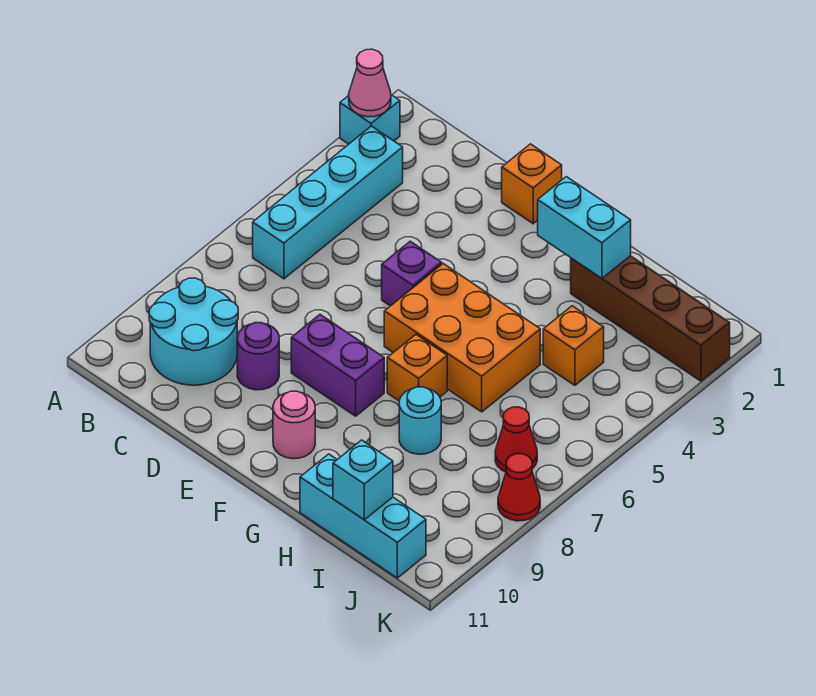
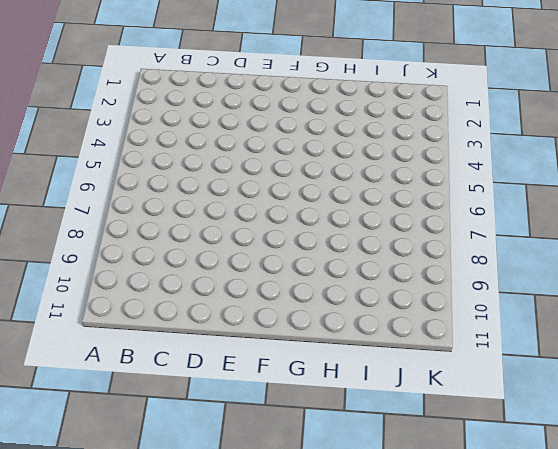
none -> cyan brick A2 level 1
none -> cyan brick B3:B6 level 1
none -> cyan round brick B9:C10 level 1

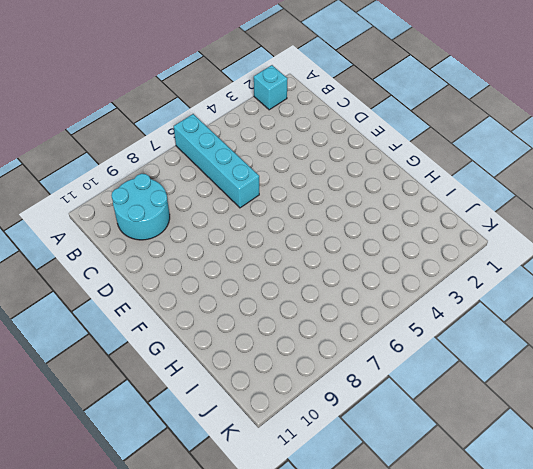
cyan brick A6:D6 level 1 -> cyan brick B3:B6 level 1
none -> purple round brick D9 level 1
none -> orange brick E1 level 1
none -> purple brick E5 level 1

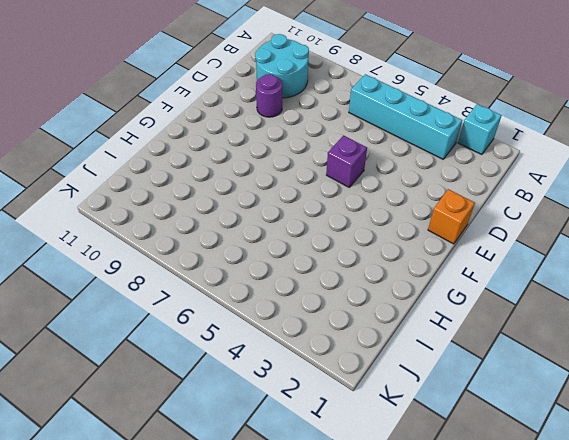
none -> purple brick E8:F8 level 1
none -> orange brick F5:H6 level 1
none -> pink round brick F10 level 1

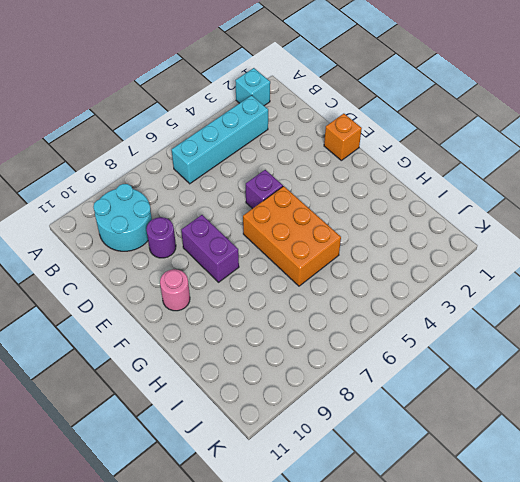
none -> orange brick G7 level 1
none -> brown brick H2:K2 level 1
none -> cyan round brick H8 level 1

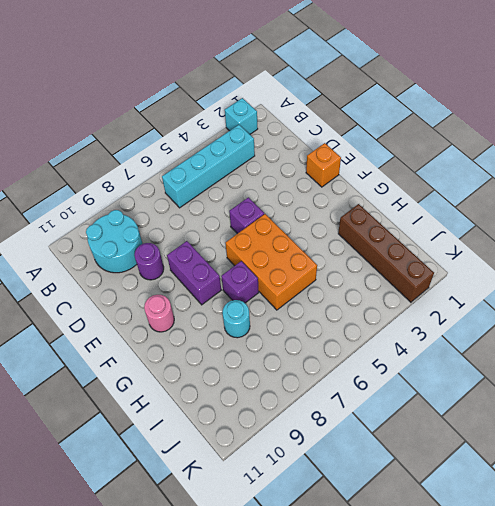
purple brick G7 level 1 -> orange brick G7 level 1
none -> cyan brick H11:J11 level 1
none -> orange brick I4 level 1
none -> red cone J7 level 1

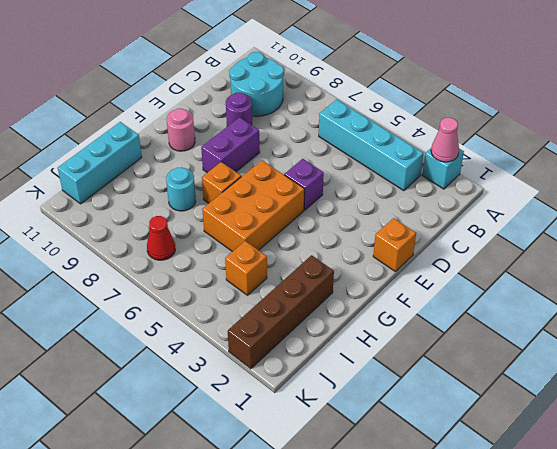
none -> red cone K8 level 1
none -> cyan brick G2:H2 level 2
none -> cyan brick I11 level 2

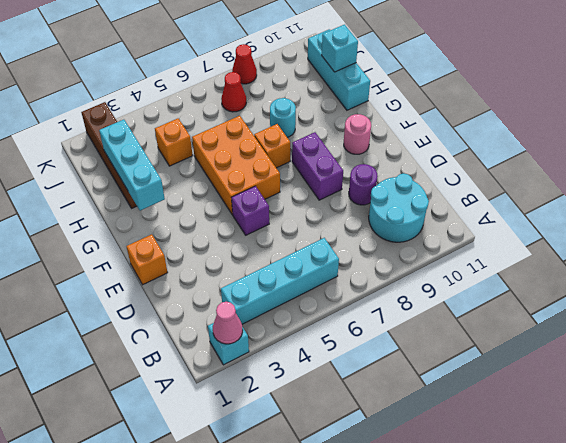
cyan brick G2:I2 level 2 -> cyan brick G2:H2 level 2

